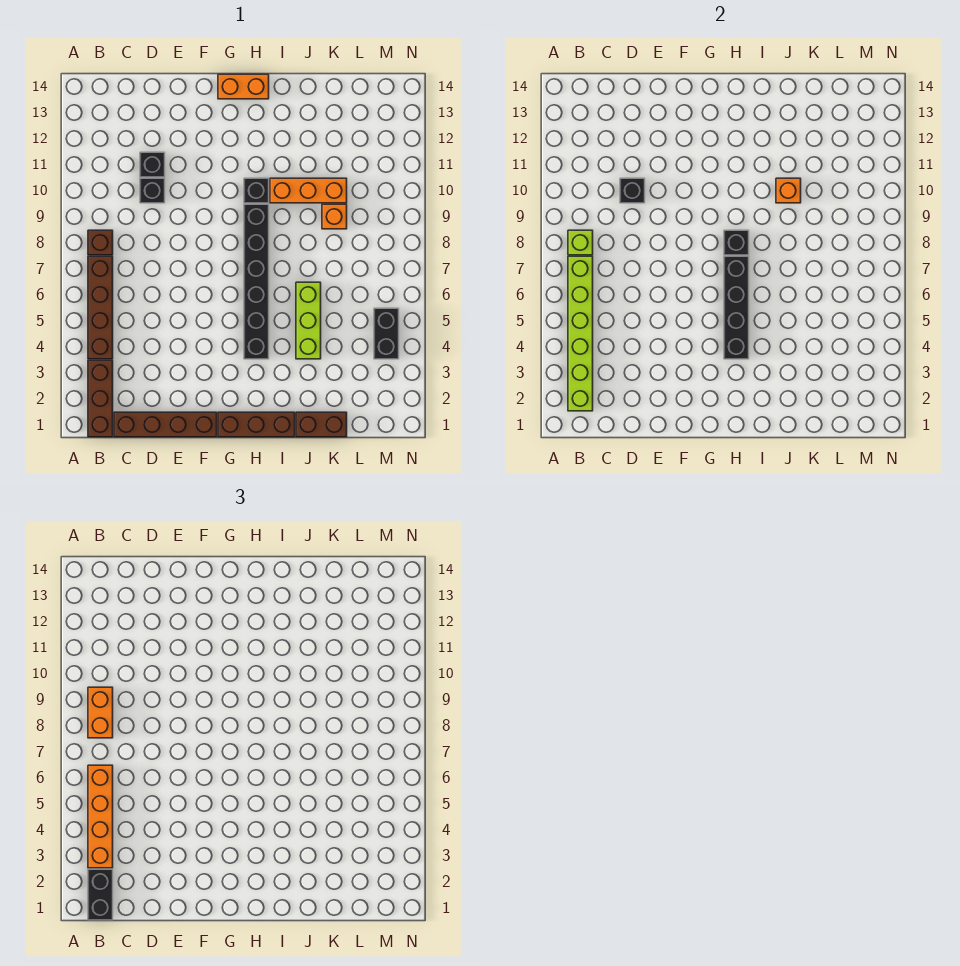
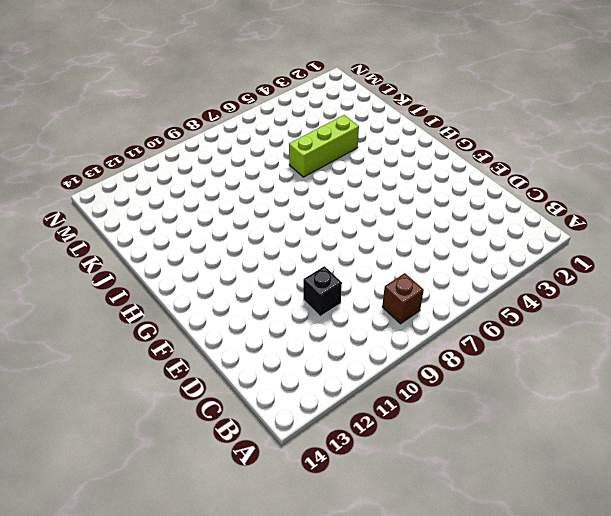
none -> brown brick B1:B3 level 1
none -> brown brick B4:B7 level 1
none -> brown brick C1:F1 level 1

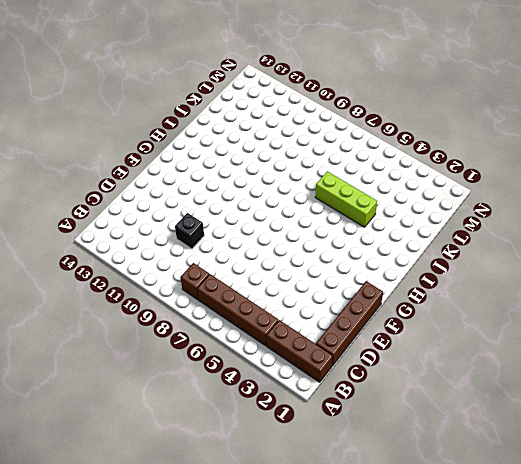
none -> black brick D11 level 1
none -> brown brick G1:I1 level 1
none -> orange brick G14:H14 level 1

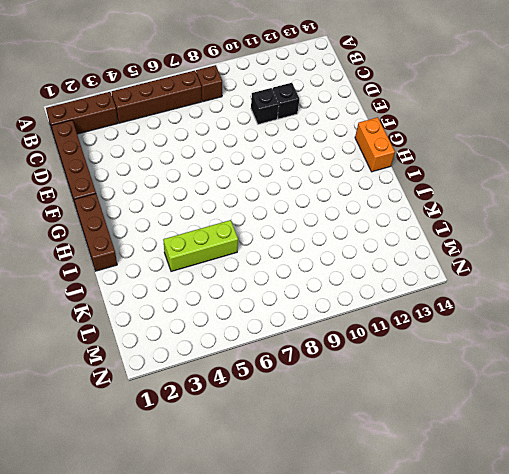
none -> black brick H4:H9 level 1
none -> black brick H10 level 1
none -> orange brick I10:K10 level 1

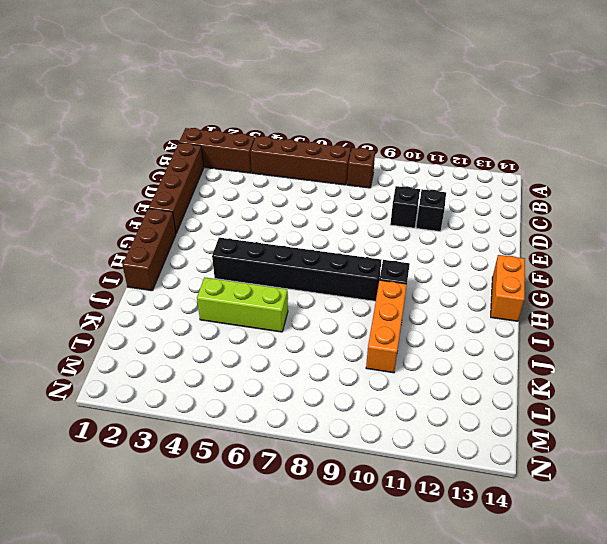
none -> brown brick J1:K1 level 1
none -> orange brick K9 level 1
none -> black brick M4:M5 level 1

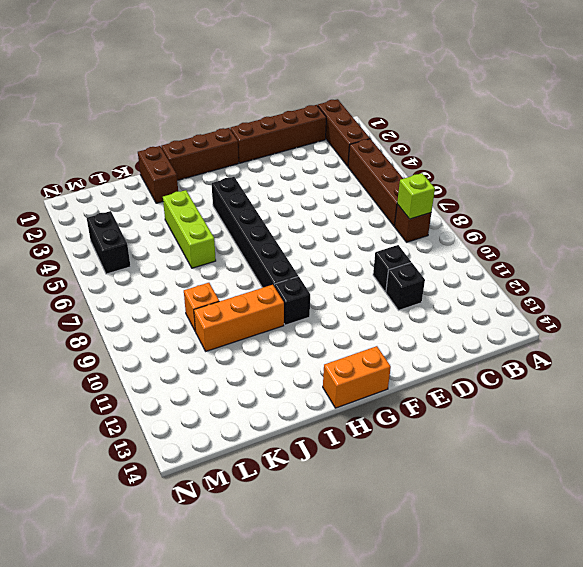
brown brick J1:J2 level 1 -> brown brick J1:K1 level 1
none -> lime brick B2:B7 level 2
none -> black brick D10 level 2
none -> black brick H4:H7 level 2

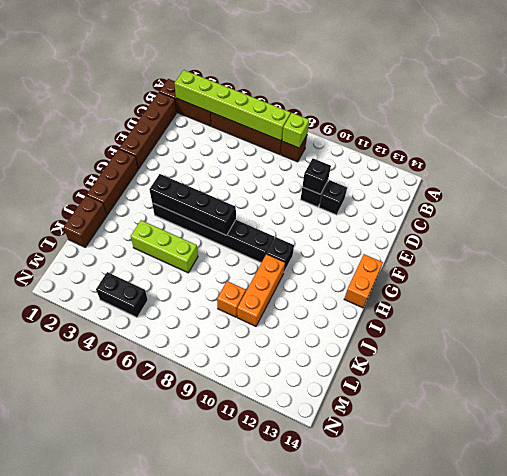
none -> black brick H8 level 2
none -> orange brick J10 level 2
none -> black brick B1:B2 level 3

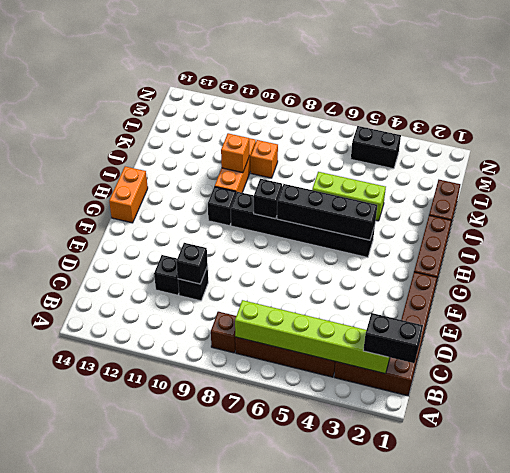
none -> lime brick B8 level 2
none -> orange brick B3:B6 level 3
none -> orange brick B8:B9 level 3

